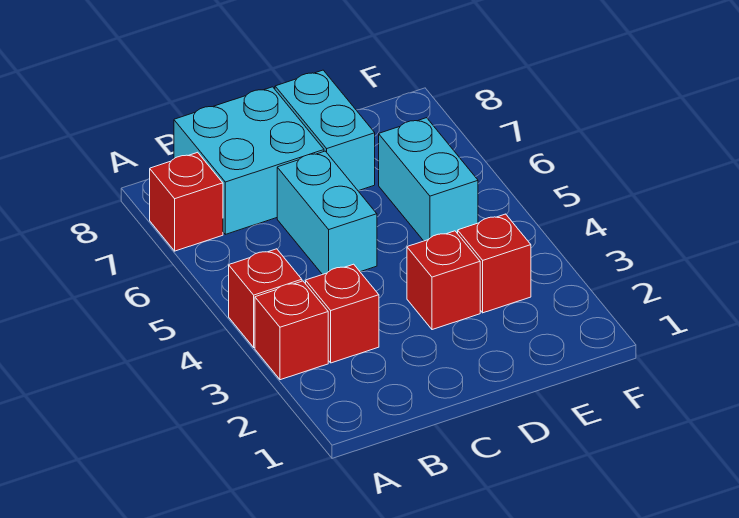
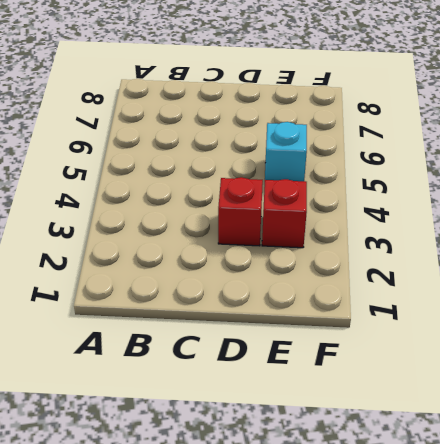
cyan brick E5 level 1 -> cyan brick E5:E6 level 1
none -> red brick A3 level 1
none -> red brick A4 level 1

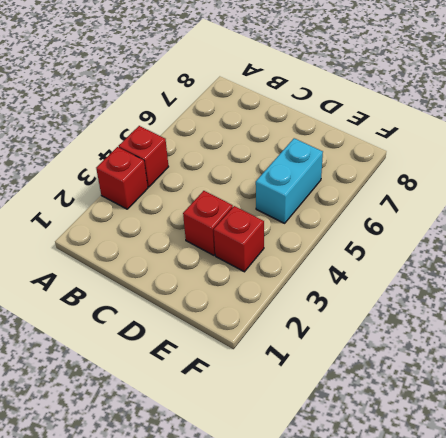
none -> red brick A7 level 1
none -> red brick B3 level 1

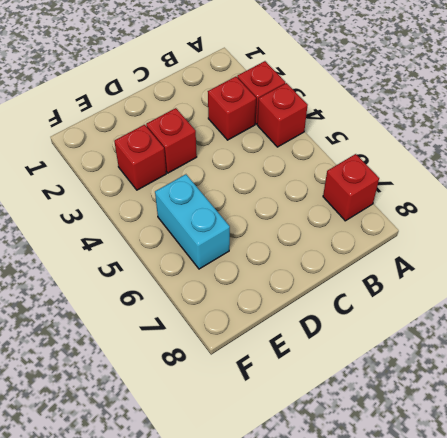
none -> cyan brick B7:C8 level 1
none -> cyan brick C5:C6 level 1

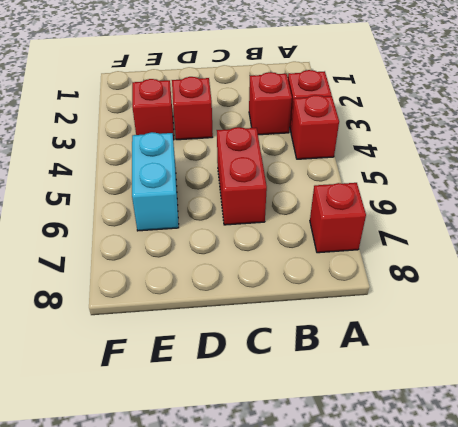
red brick C5:C6 level 1 -> cyan brick C5:C6 level 1
none -> cyan brick B7:C8 level 1
none -> cyan brick D7:D8 level 1

